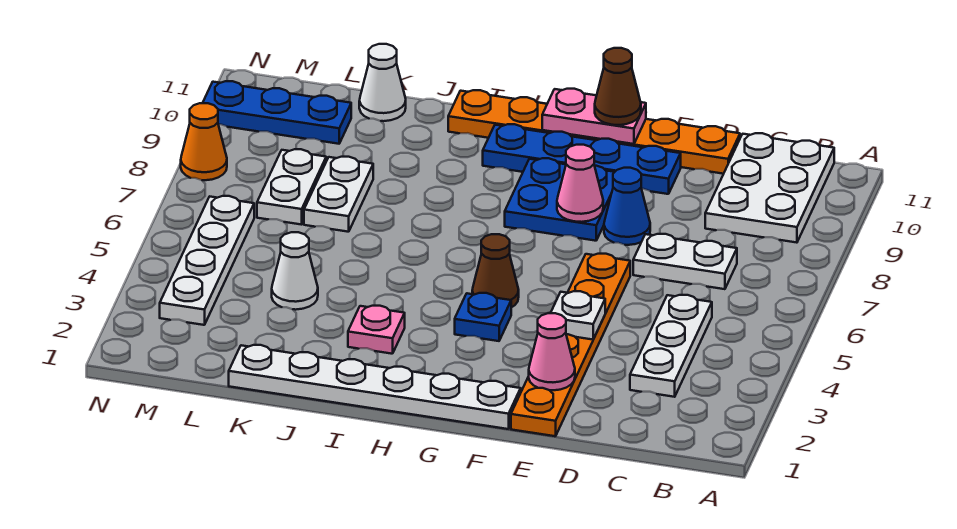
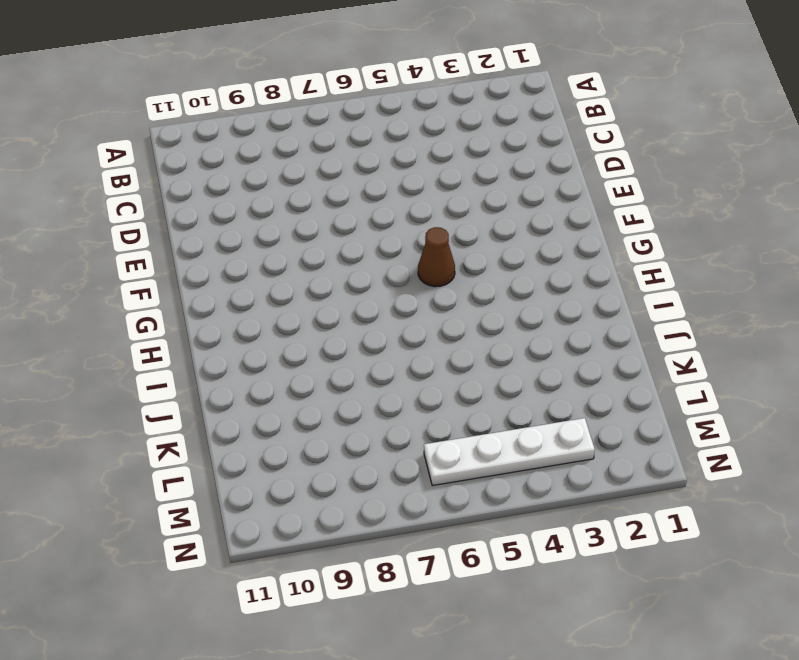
none -> white plate B9:C11 level 1
none -> white plate C3:C5 level 1
none -> white plate C7:D7 level 1

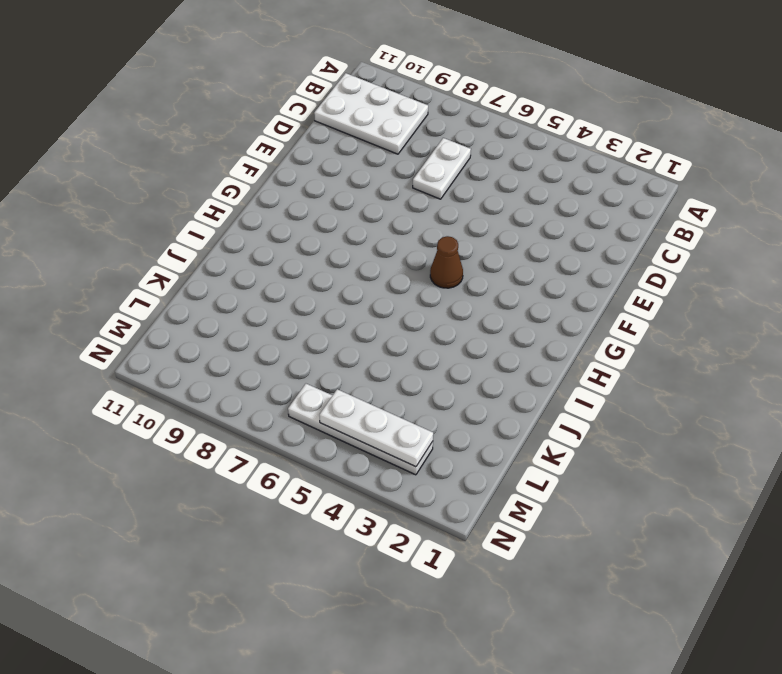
white plate M3:M5 level 2 -> white plate C3:C5 level 1
none -> orange plate D11:I11 level 1
none -> orange plate E1:E6 level 1
none -> blue cone E8 level 1

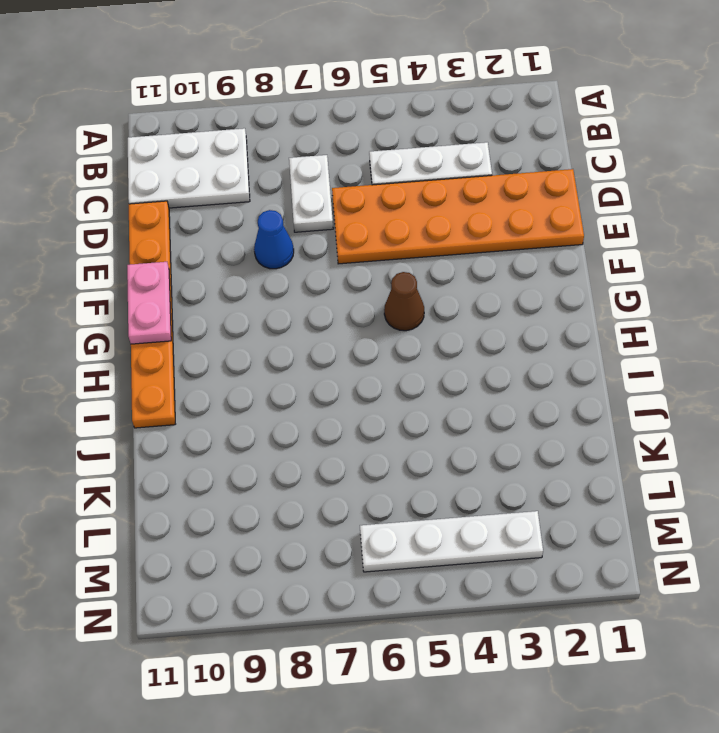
orange plate D1:E6 level 1 -> orange plate E1:E6 level 1
none -> blue plate E10:H10 level 1
none -> white plate F1:K1 level 1
none -> blue plate F8:G9 level 1

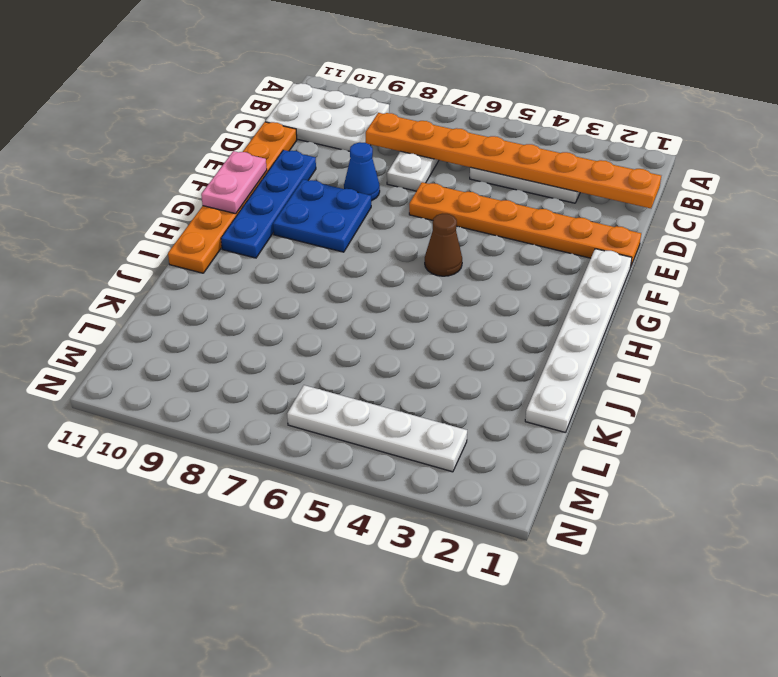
orange plate C1:C8 level 2 -> none
none -> blue plate G4 level 1
none -> pink plate I3 level 1
none -> white cone K4 level 1

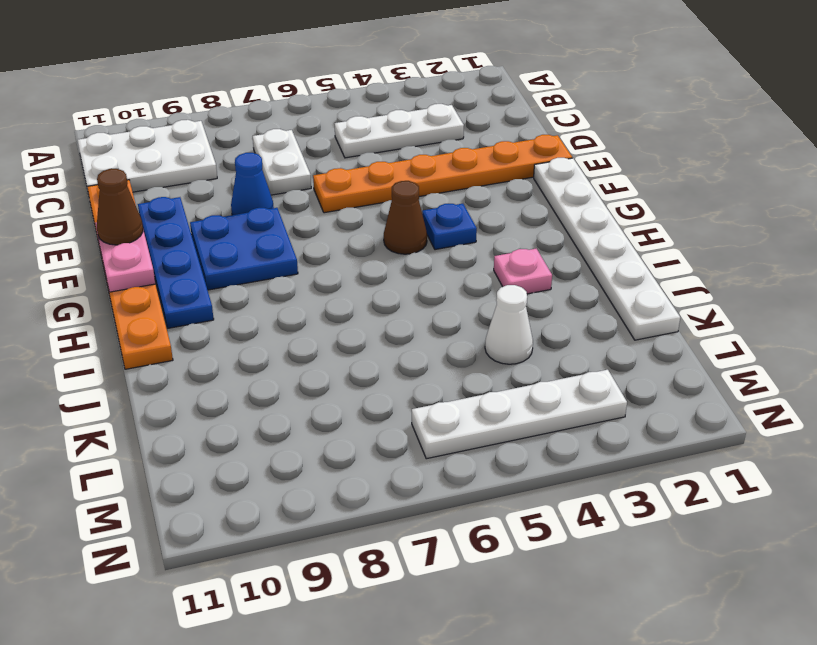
none -> white plate K7:K8 level 1
none -> white cone K11 level 1
none -> white plate L7:L8 level 1

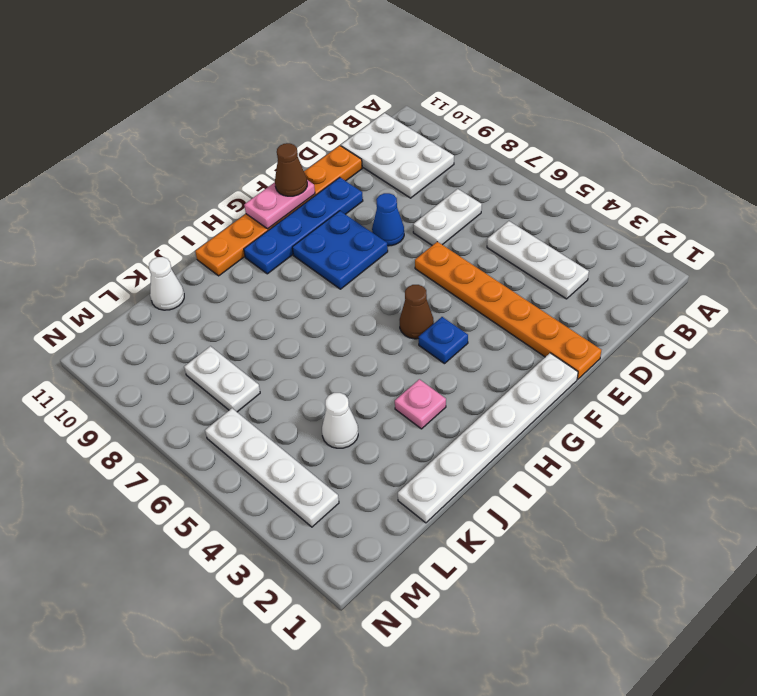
none -> white plate K7:K8 level 1
none -> blue plate L10:N10 level 1
none -> orange cone N8 level 1

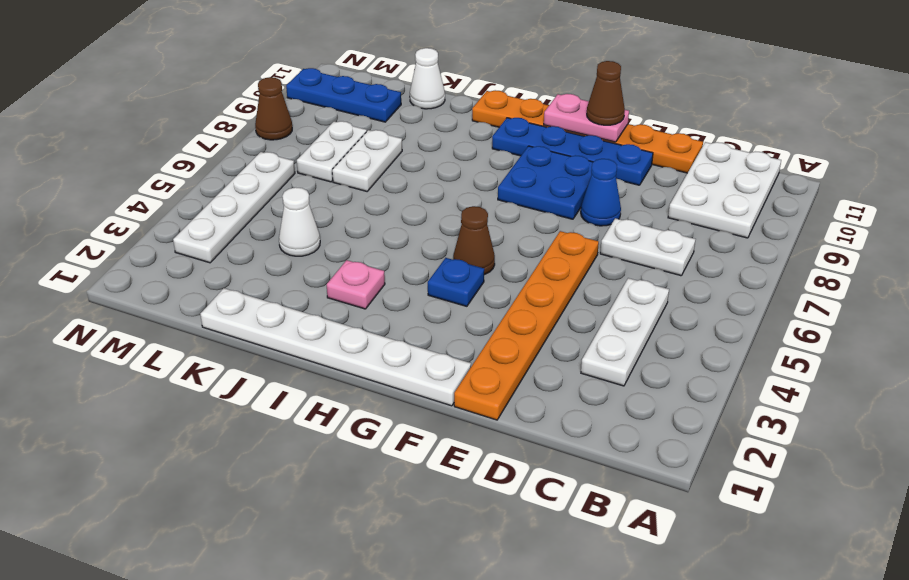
brown cone N8 level 1 -> orange cone N8 level 1
none -> pink cone E2 level 2
none -> white plate E4 level 2
none -> pink cone F8 level 2

